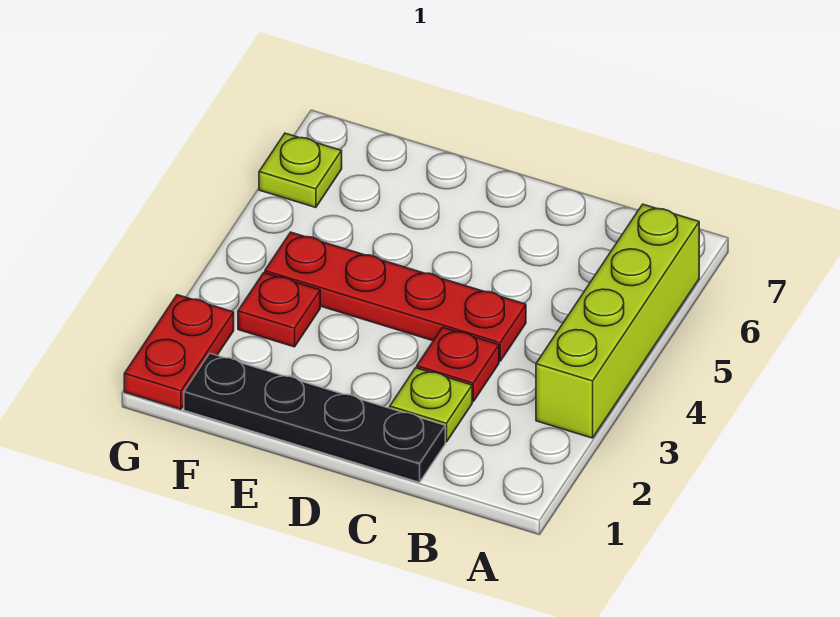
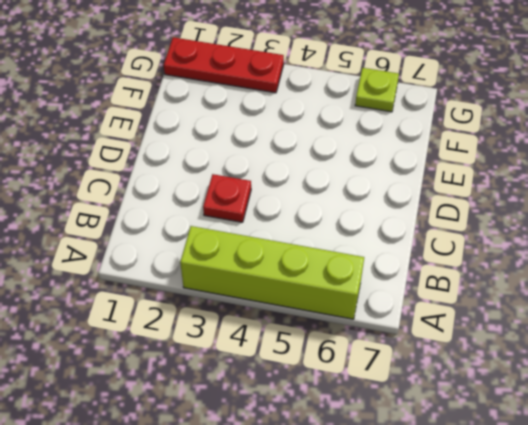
red plate G1:G3 level 1 -> red plate G1:G2 level 1
none -> black plate C1:F1 level 1
none -> lime plate C2 level 1

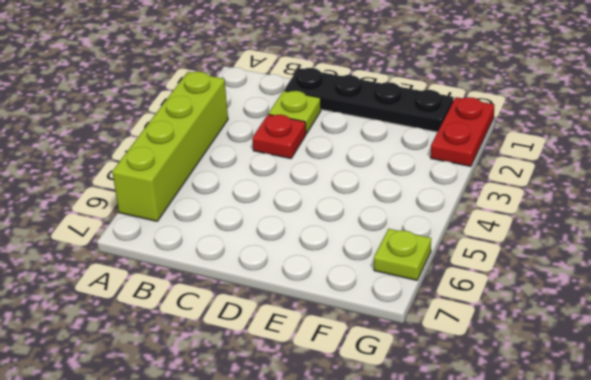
none -> red plate C4:F4 level 1
none -> red plate F3 level 1

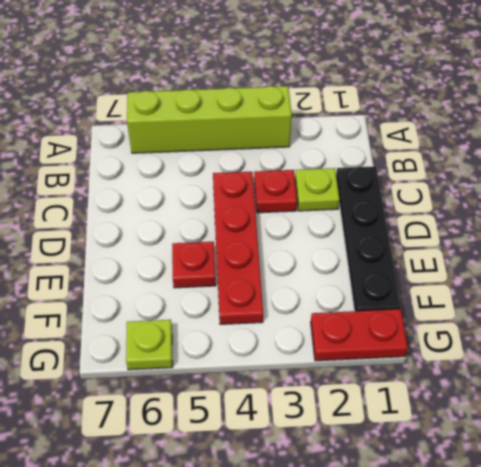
red plate E5 level 1 -> red plate F3 level 1

